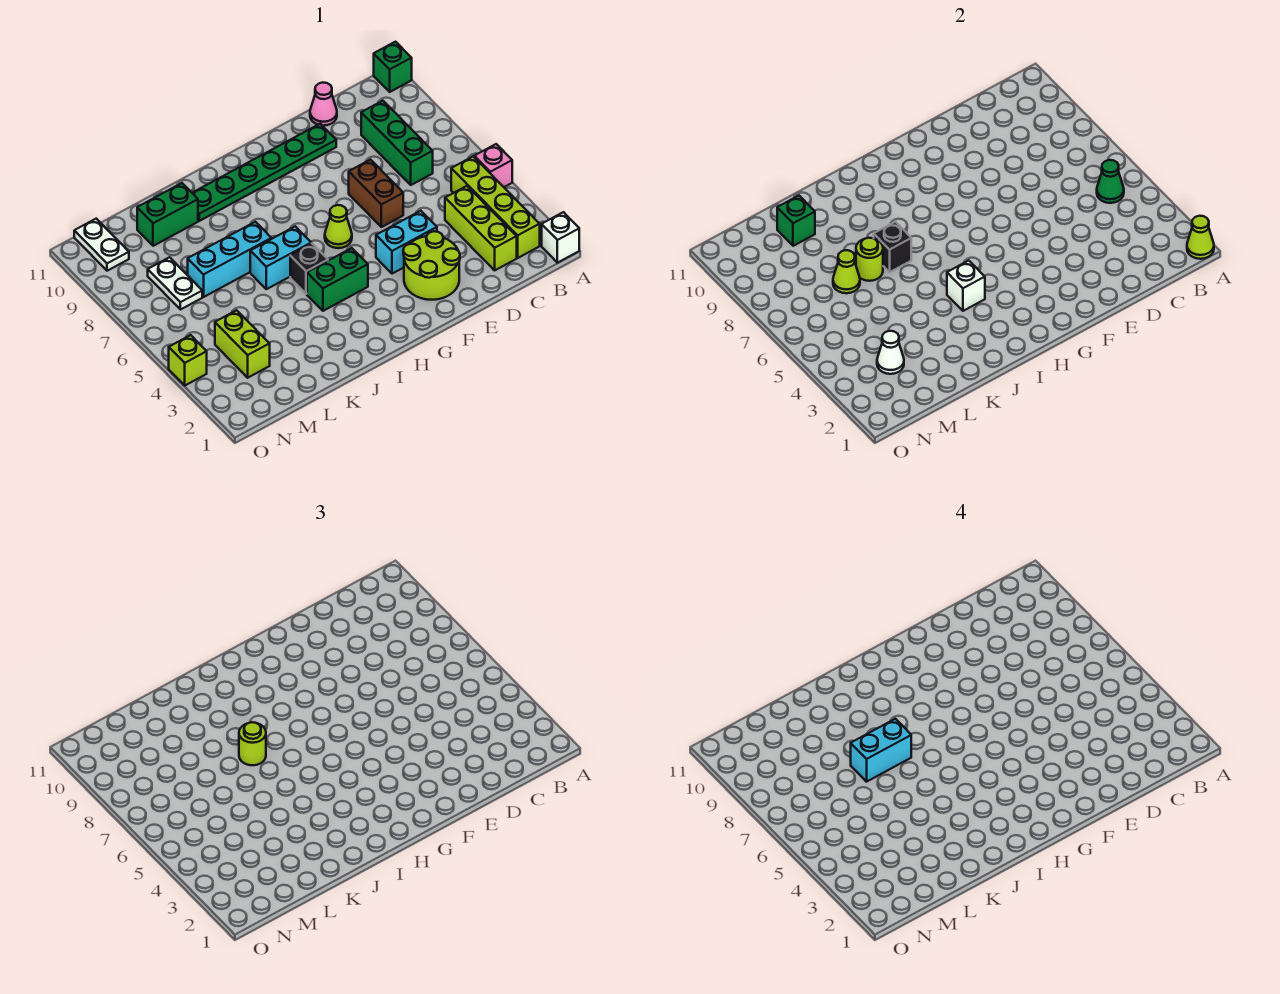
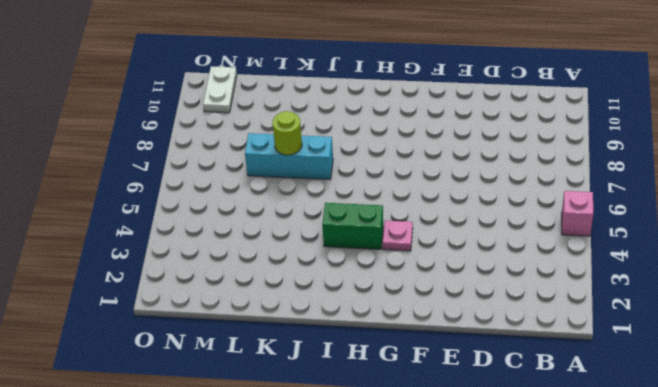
pink plate G4 level 1 -> none
none -> white brick A1 level 1
none -> green brick A11 level 1
none -> lime brick B2:B5 level 1
none -> lime brick C2:C4 level 1

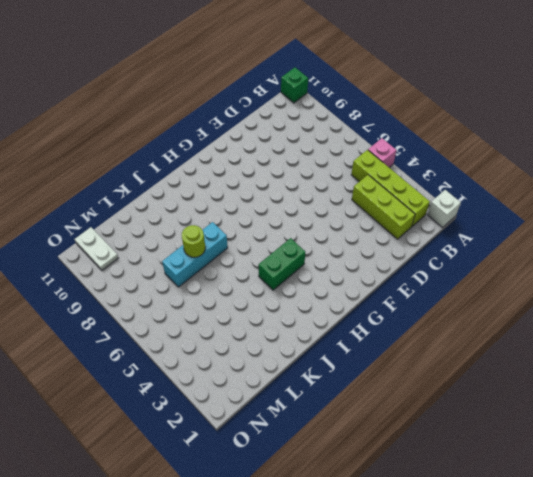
none -> green brick C7:C9 level 1
none -> pink cone D11 level 1
none -> lime round brick E2:F3 level 1
none -> cyan brick E4:F4 level 1

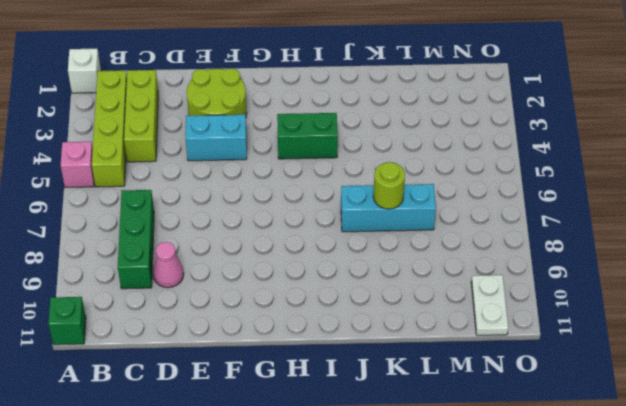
pink cone D9 level 1 -> pink cone D11 level 1
none -> brown brick E6:E7 level 1
none -> green plate E10:J10 level 1
none -> lime cone G6 level 1
none -> black brick I5 level 1

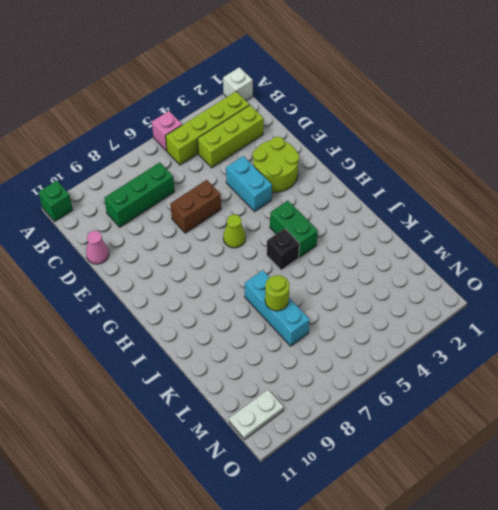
none -> green plate E10:J10 level 1
none -> cyan brick I6:J6 level 1
none -> green brick K10:L10 level 1
none -> lime brick M3:M4 level 1

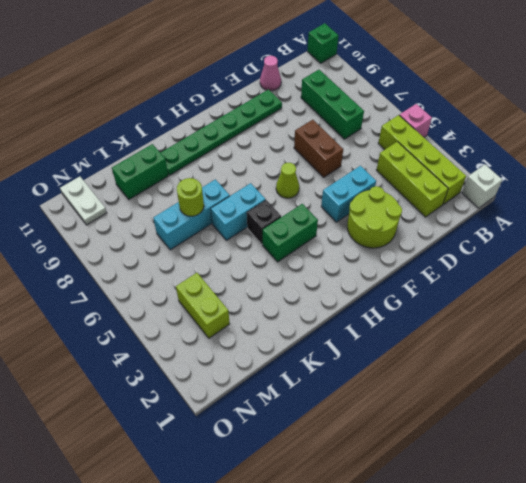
none -> white plate M7:M8 level 1
none -> lime brick O4 level 1
none -> lime cone A1 level 2
none -> green cone B5 level 2

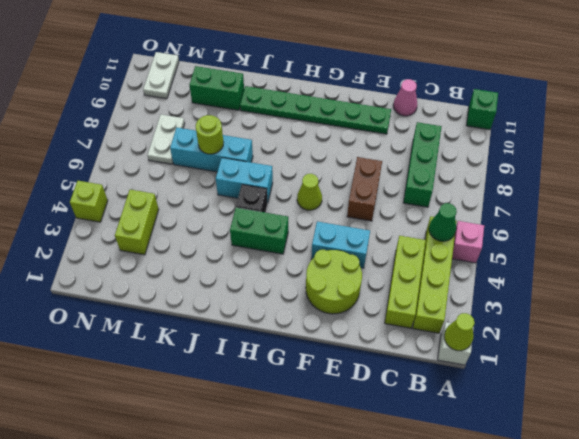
none -> white brick I4 level 2
none -> black brick J7 level 2
none -> lime cone L7 level 2
none -> green brick L10 level 2

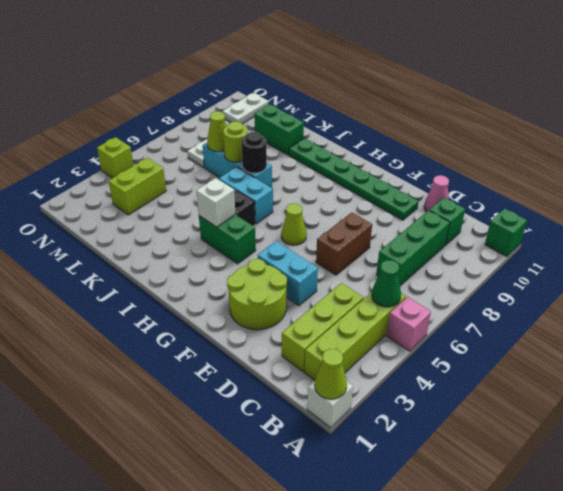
green brick C10 level 1 -> green brick L10 level 2
black round brick J7 level 2 -> black brick J7 level 2
none -> white cone M3 level 2
none -> lime round brick J7 level 3
none -> cyan brick J7:K7 level 4

